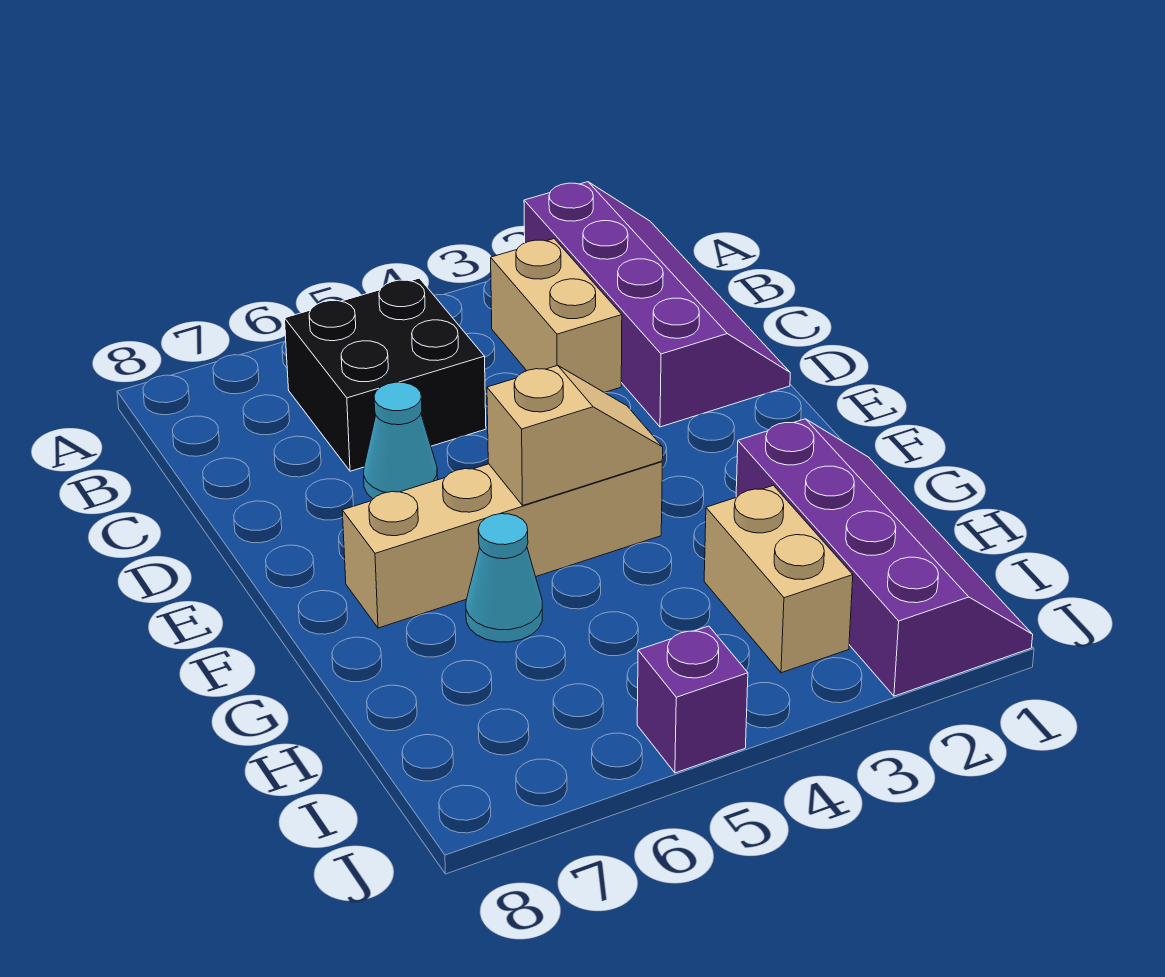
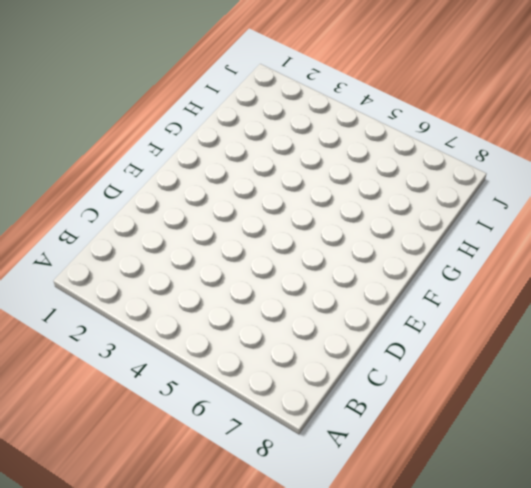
none -> purple slope A1:D2 level 1 top 2
none -> tan brick B3:C3 level 1

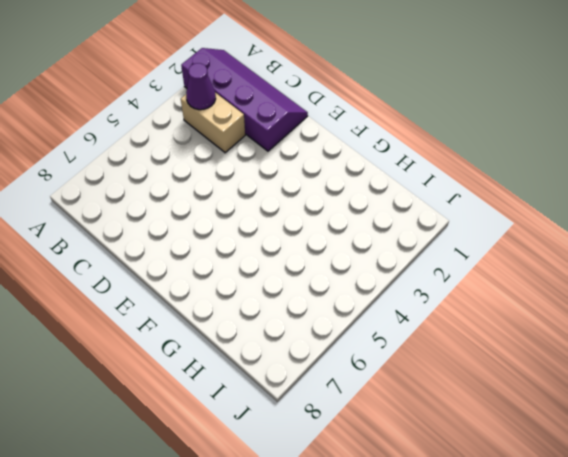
purple cone B3 level 2 -> none
none -> black brick B5:C6 level 1
none -> cyan cone D6 level 1

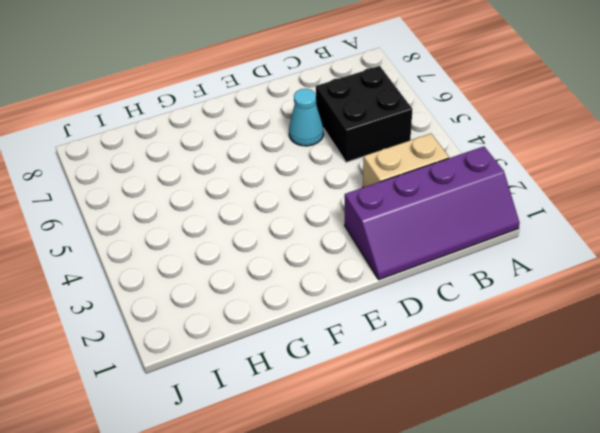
none -> tan brick F4:F7 level 1
none -> purple slope G1:J2 level 1 top 2

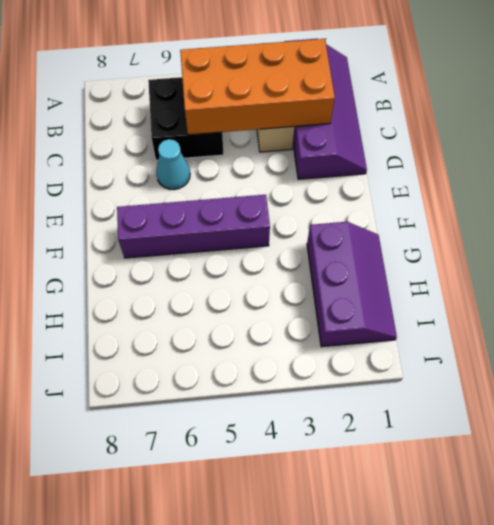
orange brick B2:C5 level 2 -> none
purple brick F4:F7 level 1 -> tan brick F4:F7 level 1
purple slope G1:I2 level 1 top 2 -> purple slope G1:J2 level 1 top 2
none -> cyan cone G6 level 1
none -> tan brick H3:I3 level 1

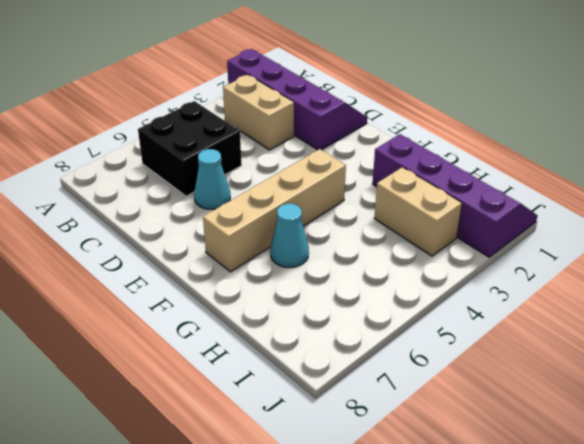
none -> purple brick J5 level 1
none -> tan slope F4:F5 level 2 top 5

